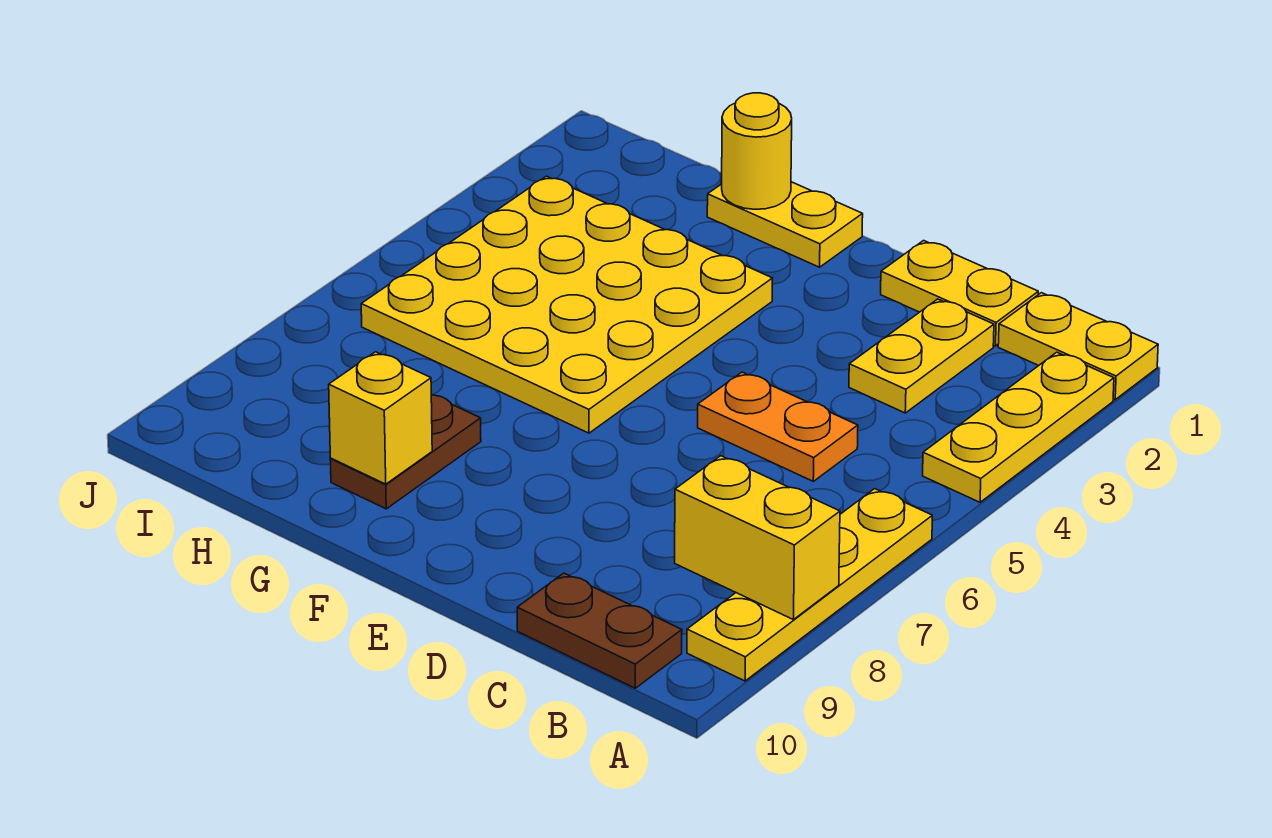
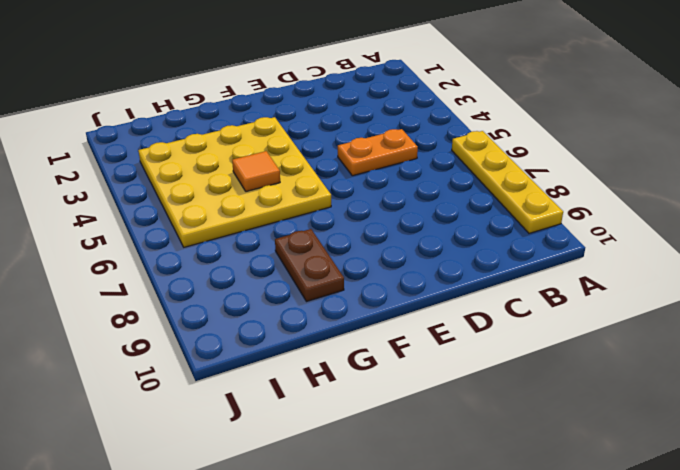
orange tile G5 level 2 -> none
none -> yellow plate A1:B1 level 1
none -> yellow plate A2:A4 level 1
none -> brown plate B10:C10 level 1

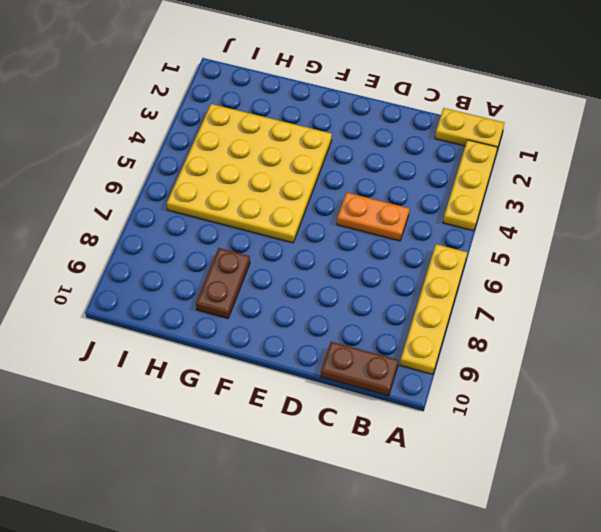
none -> yellow plate C1:D1 level 1
none -> yellow plate C2:C3 level 1
none -> yellow plate F1:G1 level 1

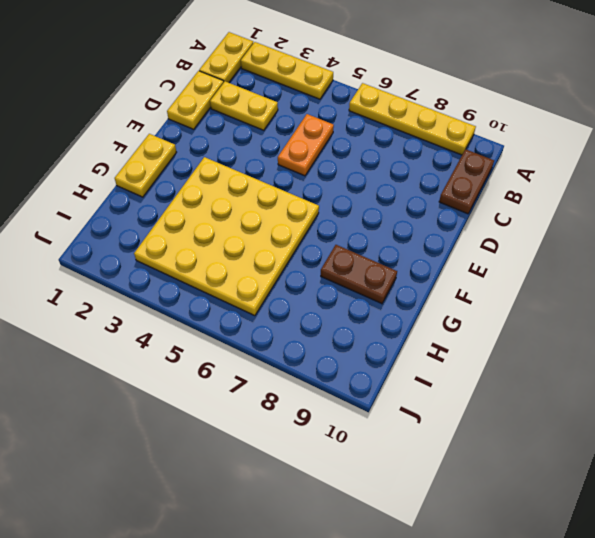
none -> yellow brick A8:B8 level 2
none -> yellow round brick G1 level 2
none -> yellow brick G9 level 2

